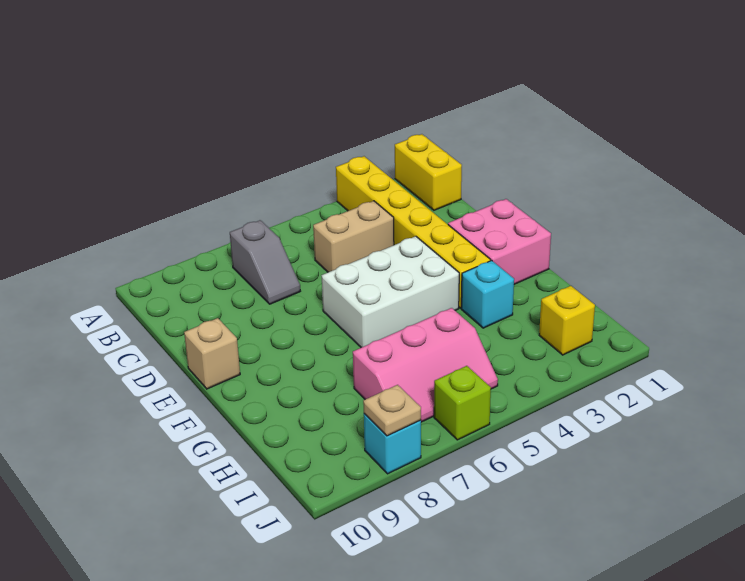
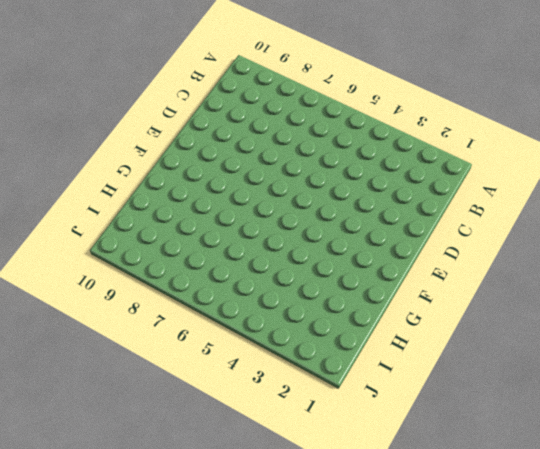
none -> yellow brick A1:B1 level 1
none -> yellow brick A3:F3 level 1
none -> grey slope B7:C7 level 1 top B

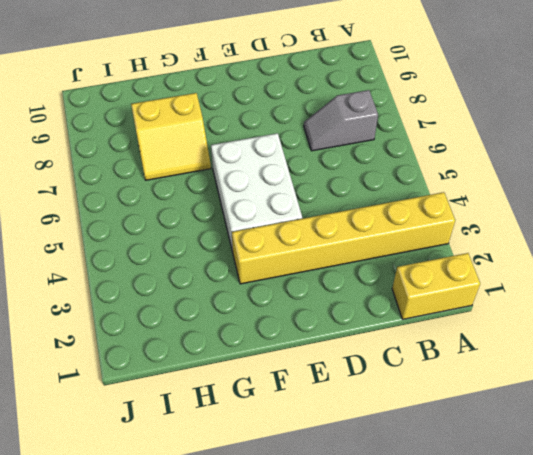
yellow slope G7:H8 level 1 top 8 -> pink slope H5:I7 level 1 top H
none -> tan brick C4:C5 level 1
none -> pink brick E1:F2 level 1
none -> tan brick E10 level 1

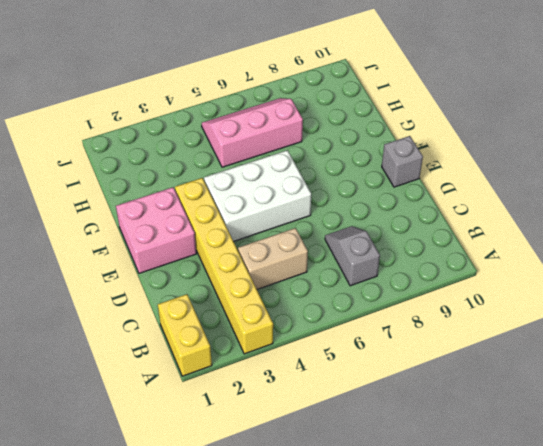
grey brick E10 level 1 -> tan brick E10 level 1
none -> cyan brick G3 level 1
none -> yellow brick I2 level 1
none -> lime brick J6 level 1

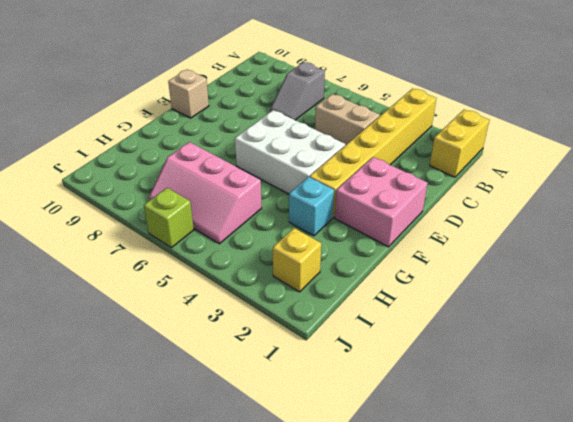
none -> cyan brick J8 level 1
none -> tan plate J8 level 2

